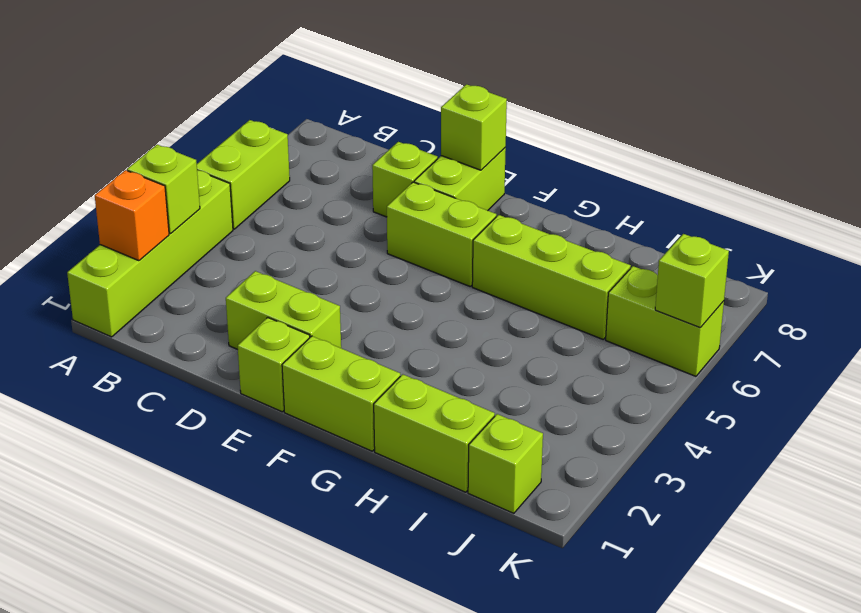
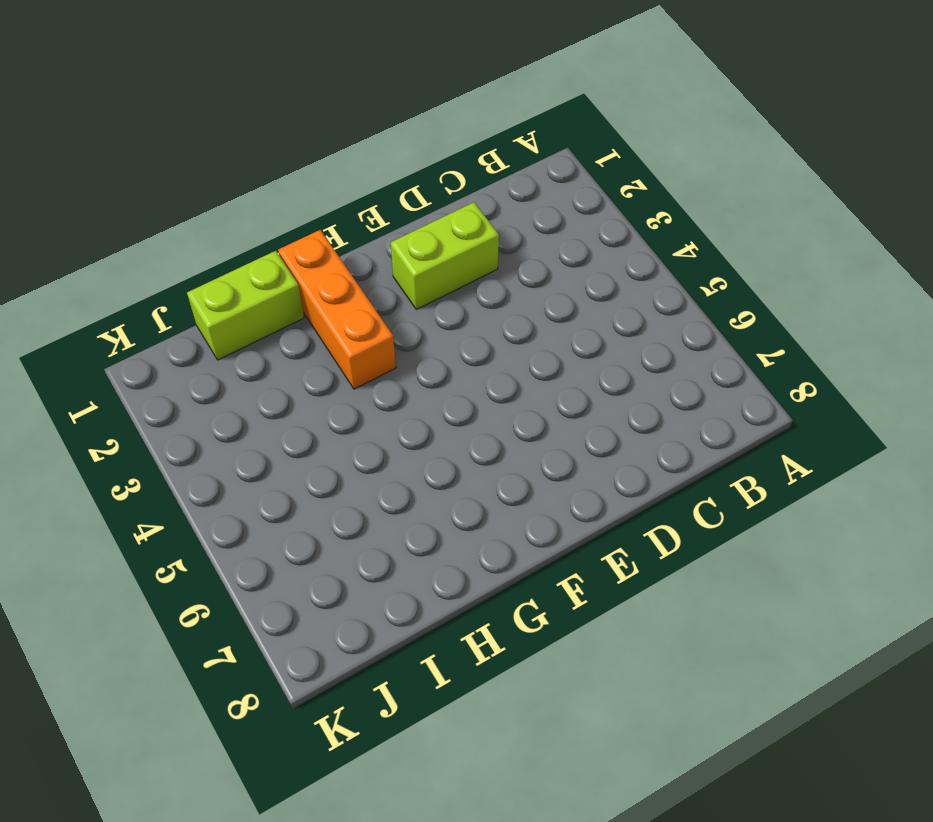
orange brick G1:G3 level 1 -> lime brick F1:G1 level 1
none -> lime brick A1:A4 level 1
none -> lime brick A5:A6 level 1
none -> lime brick D7 level 1

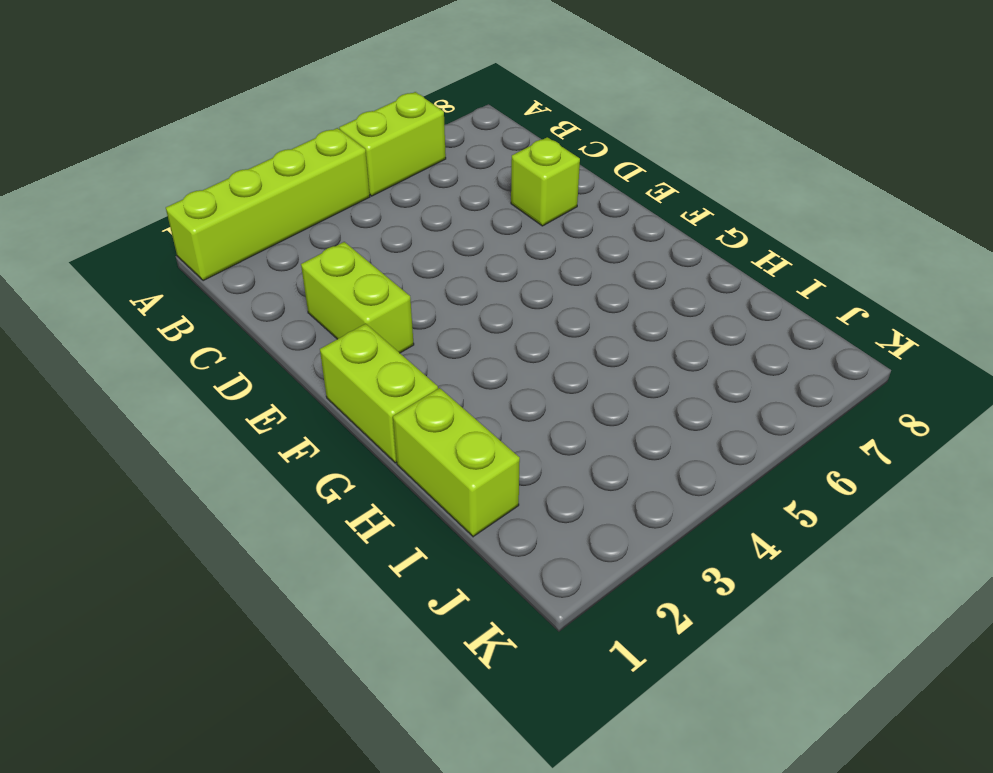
none -> lime brick E1 level 1
none -> lime brick E6:F6 level 1
none -> lime brick E7:E8 level 1

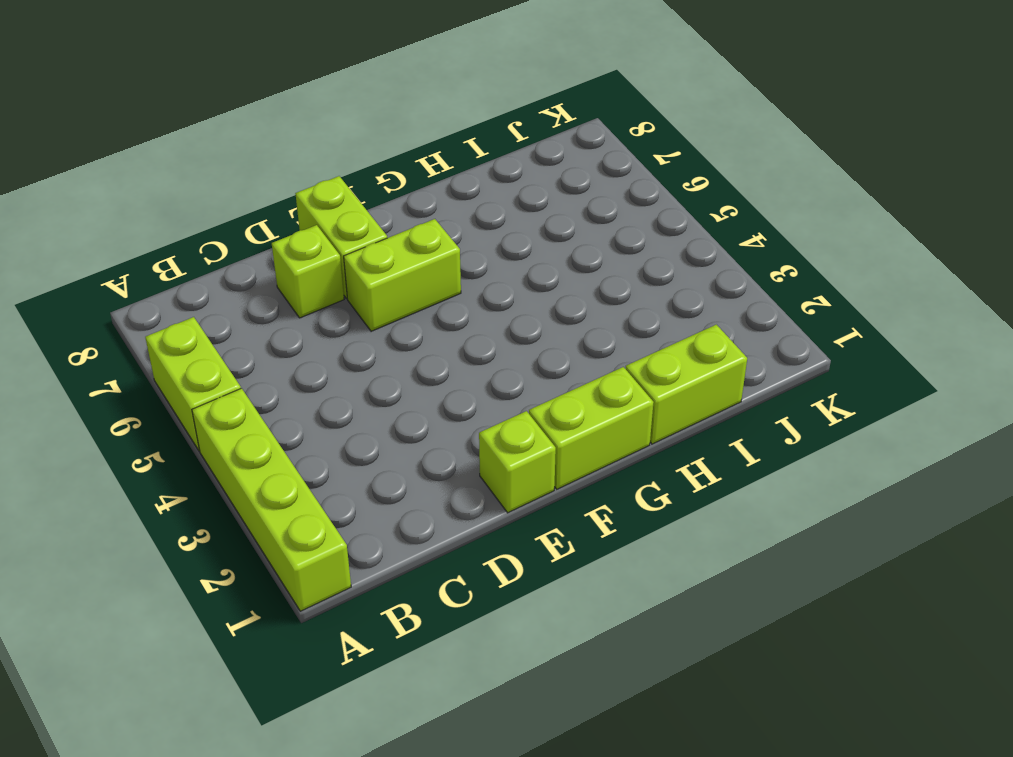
none -> lime brick D2:E2 level 1
none -> lime brick G6:I6 level 1
none -> lime brick J1 level 1

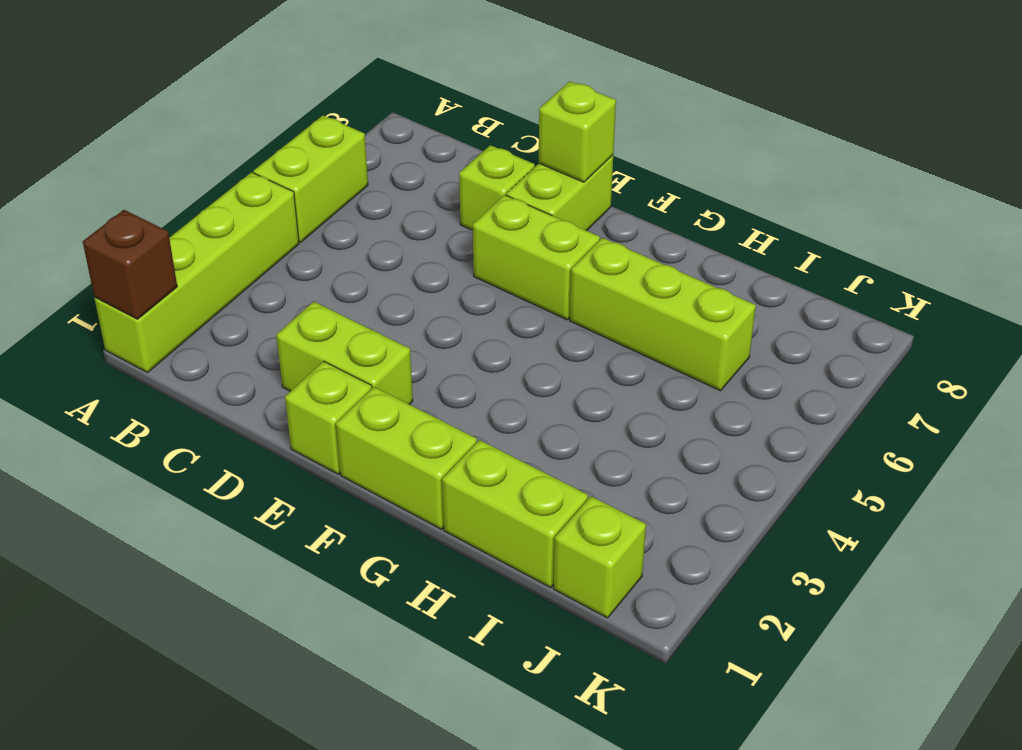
brown brick A1 level 2 -> none
none -> lime brick J6:K6 level 1
none -> orange brick A2 level 2
none -> lime brick A3 level 2

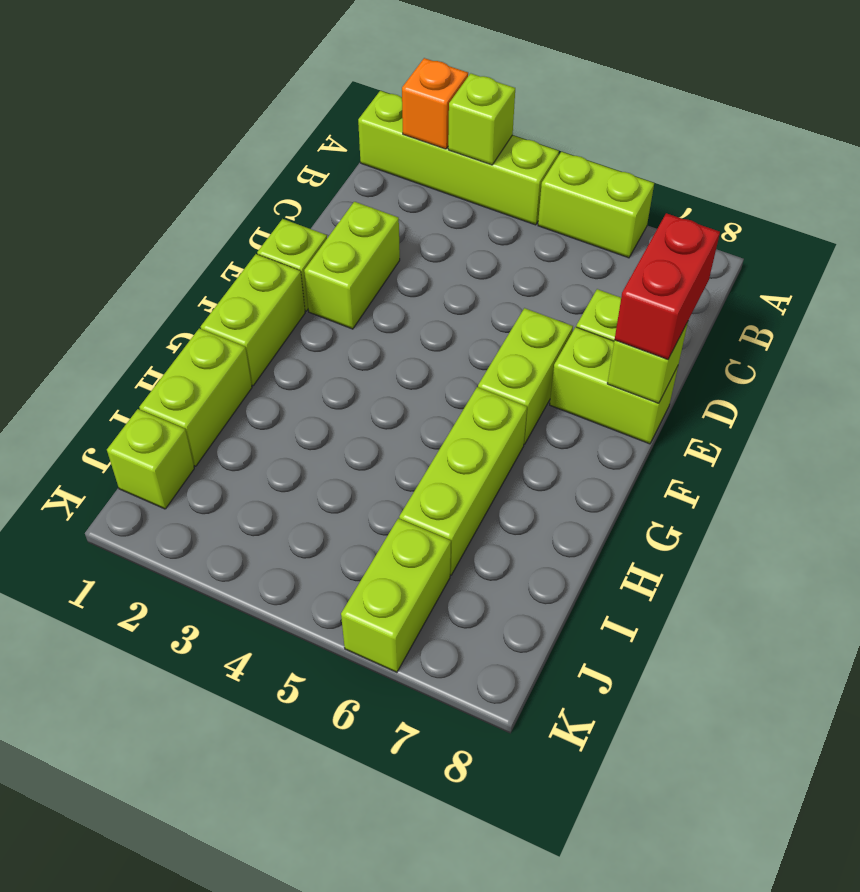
red brick D8:E8 level 3 -> none
none -> lime brick K6 level 2

